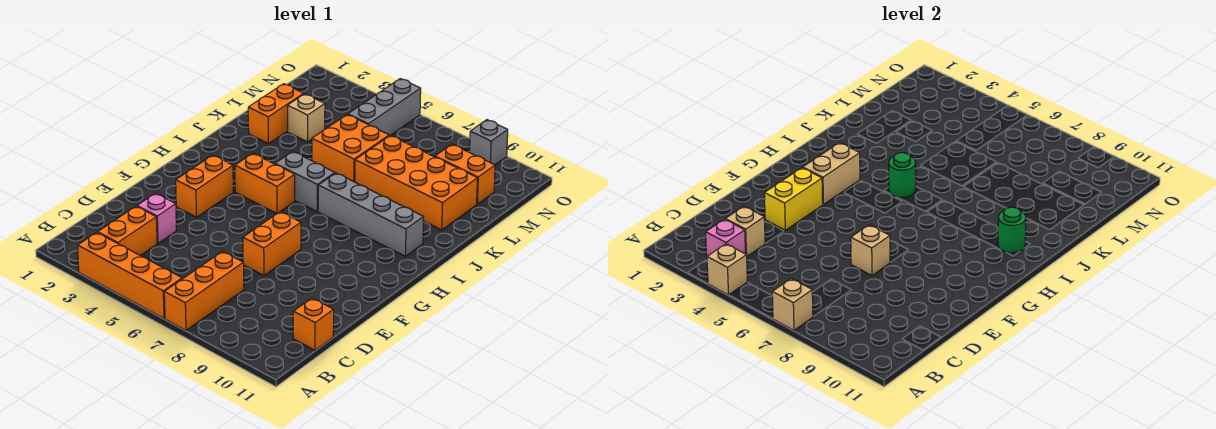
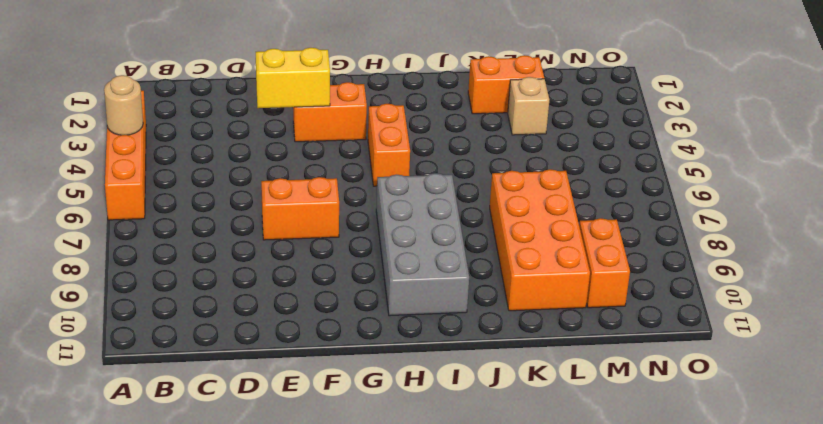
tan round brick A4 level 2 -> tan brick A4 level 2
grey brick H7:I10 level 1 -> grey brick I7:I10 level 1
none -> orange brick A7:C7 level 1
none -> orange brick B3:C3 level 1
none -> orange brick C11 level 1

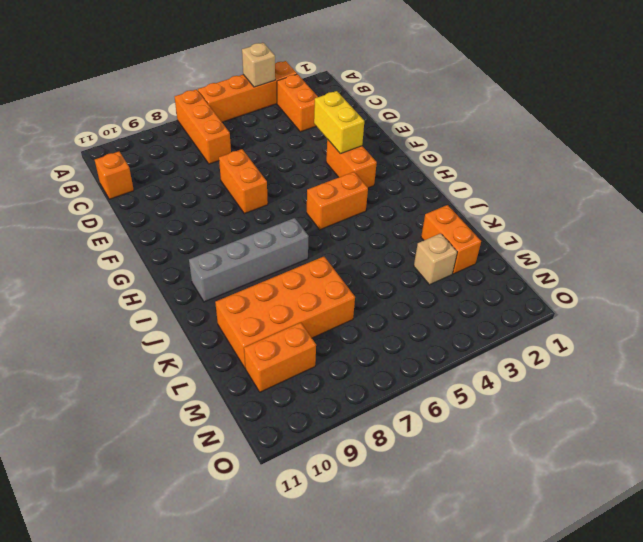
none -> pink brick D3 level 1
none -> grey brick I5:I6 level 1
none -> orange brick K5:L6 level 1

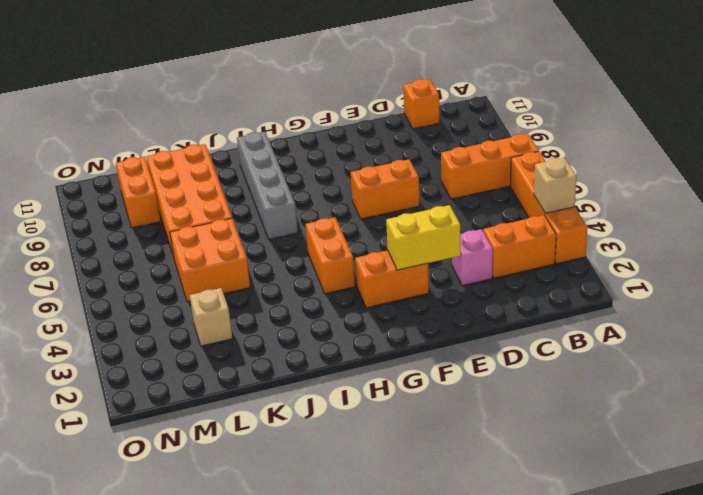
none -> grey brick I5:I6 level 1
none -> orange brick K2:L2 level 1
none -> grey brick M5:O5 level 1

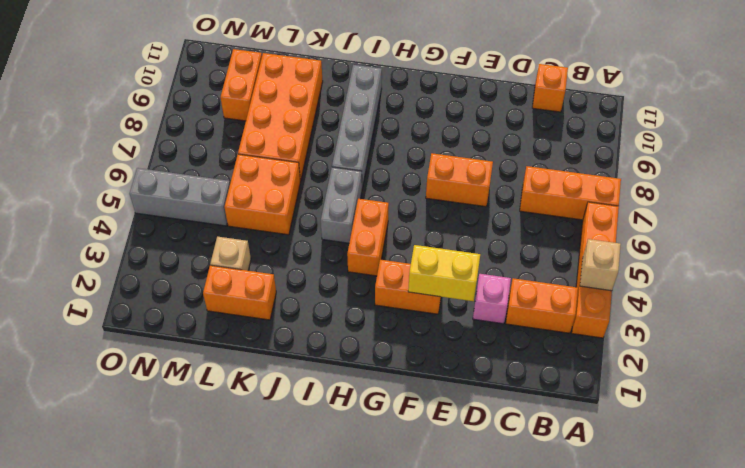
none -> grey brick O9 level 1
none -> tan brick A7 level 2
none -> pink brick B3 level 2

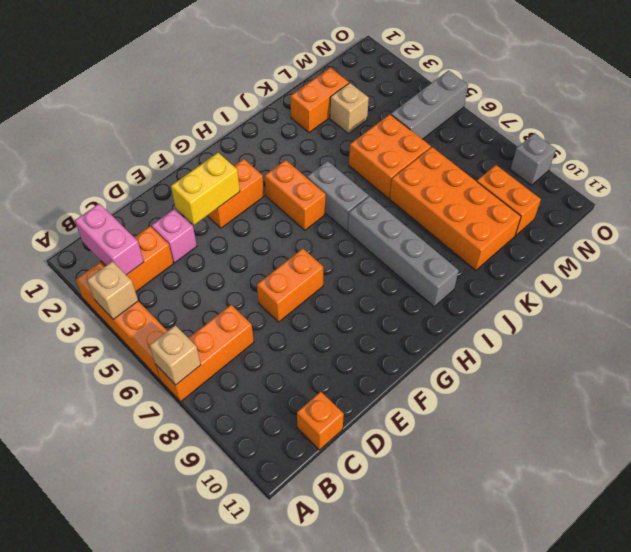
pink brick B2:B3 level 2 -> pink brick B3 level 2
none -> tan brick C3 level 2
none -> tan brick E7 level 2
none -> tan brick G3:H3 level 2

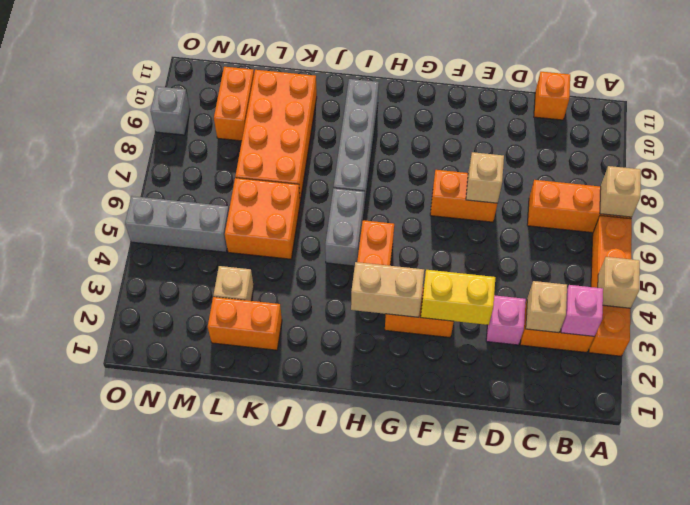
none -> green round brick I5 level 2
none -> green round brick I10 level 2

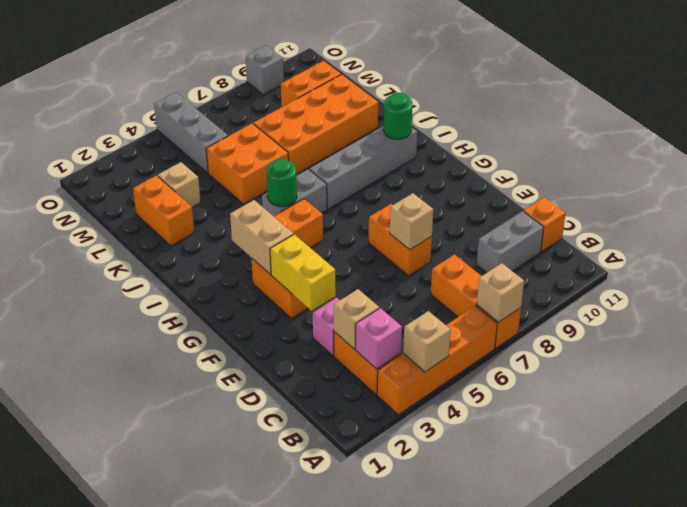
grey brick C9:C10 level 1 -> none

